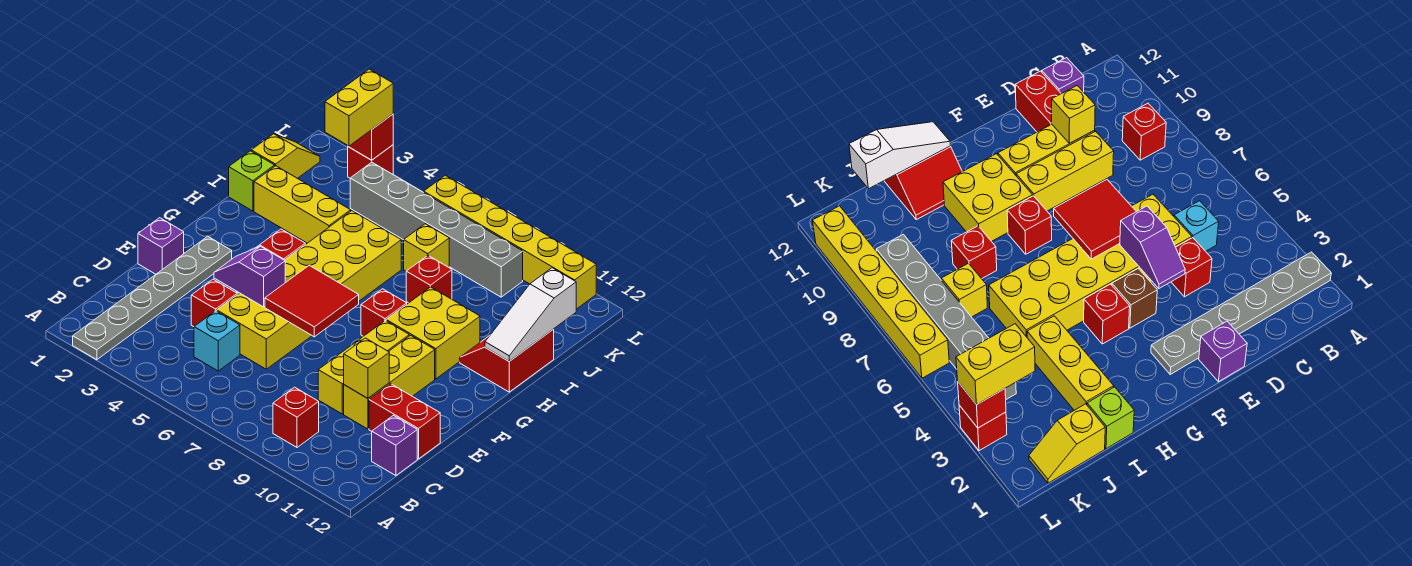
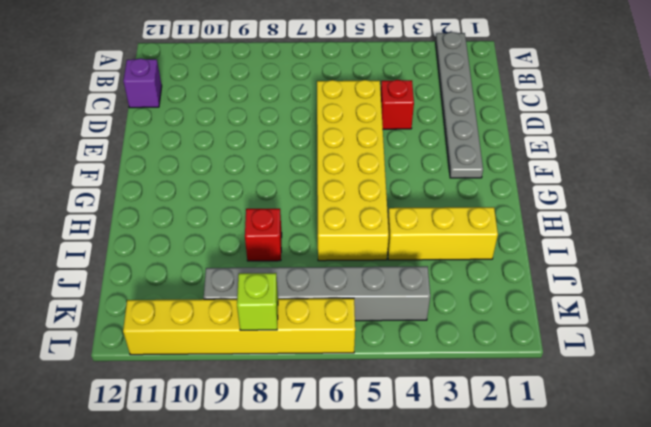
lime brick L8 level 2 -> lime brick I1 level 1
none -> red brick B9 level 1
none -> cyan brick C5 level 1
none -> yellow brick D9:F9 level 1

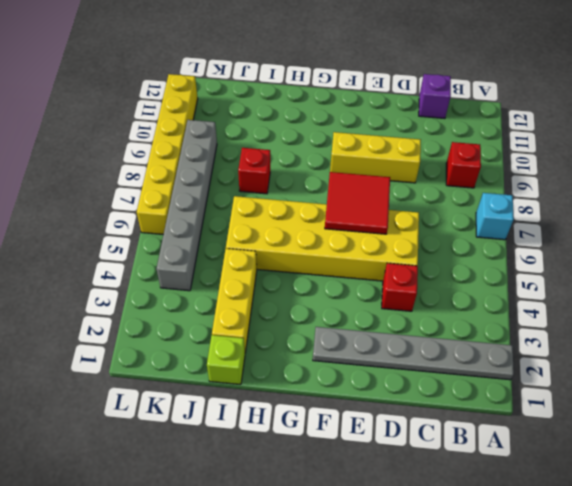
cyan brick A7 level 1 -> cyan brick C5 level 1
none -> yellow brick D10:F10 level 1
none -> red brick D11:D12 level 1
none -> purple brick E1 level 1

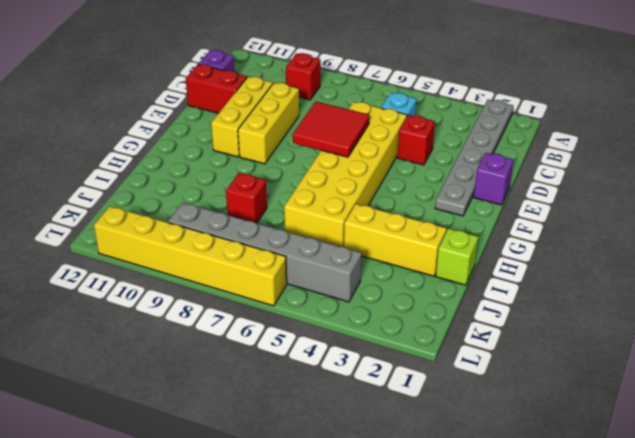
none -> brown brick F4 level 1
none -> red brick G4 level 1
none -> red brick G8 level 1

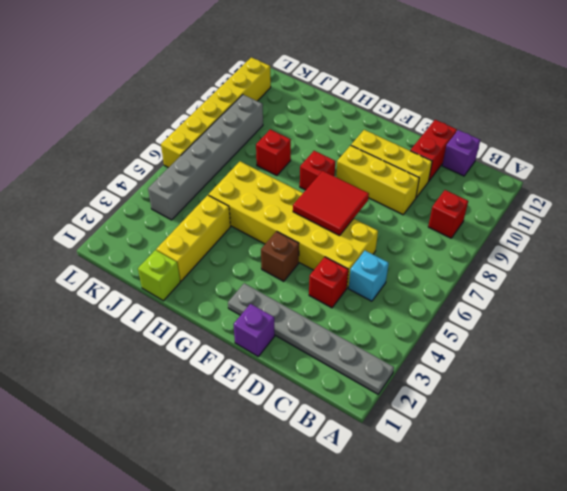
none -> red brick G4 level 1
none -> yellow brick G9:H10 level 1
none -> red slope H11:I12 level 1 top 12

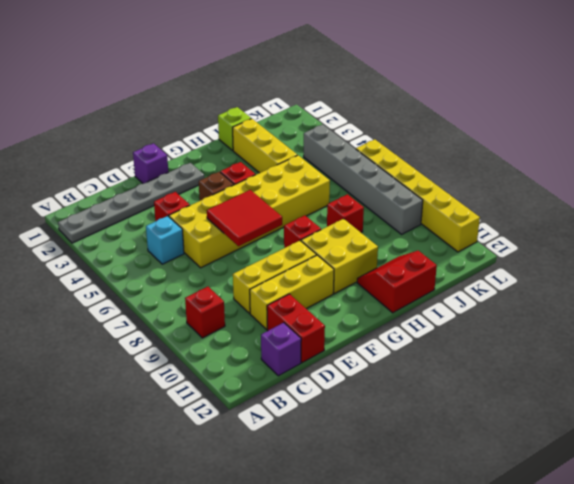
none -> yellow slope J1:K1 level 1 top J
none -> yellow brick J7 level 1
none -> red brick L3 level 1

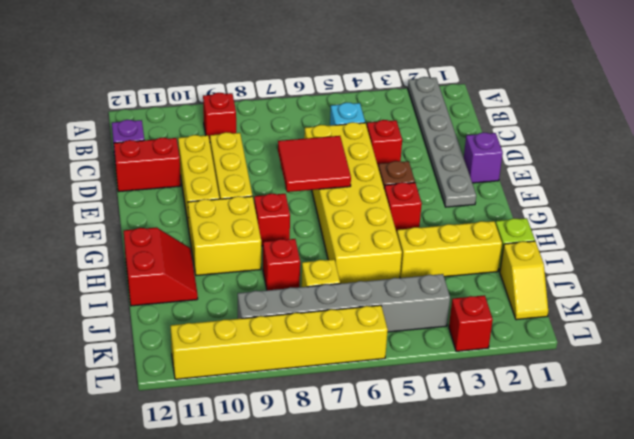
none -> yellow brick D10 level 2
none -> purple slope E4:E5 level 2 top 5
none -> white slope H12:J12 level 2 top J

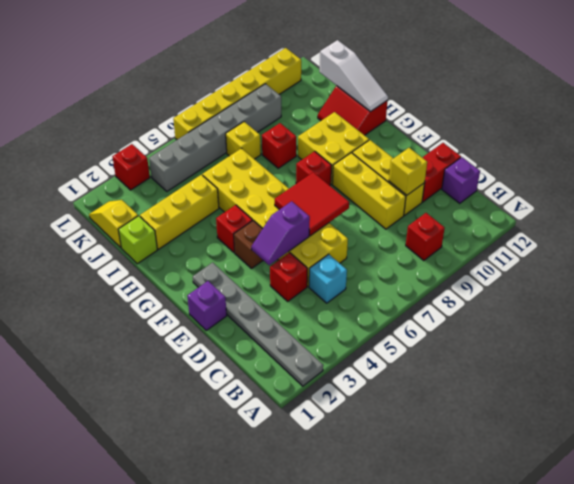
none -> red brick L3 level 2
none -> yellow brick K3:L3 level 3

